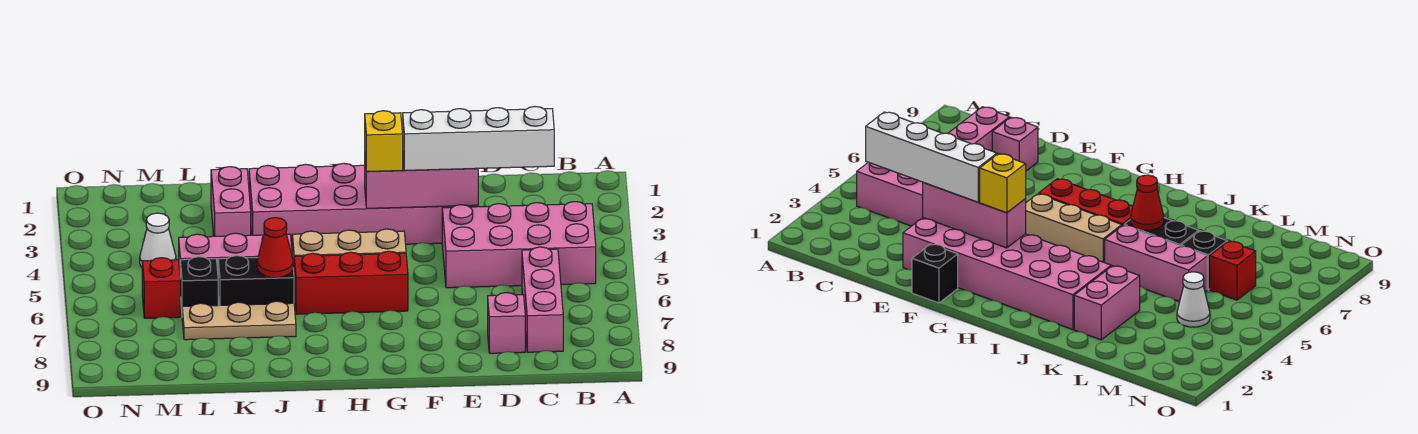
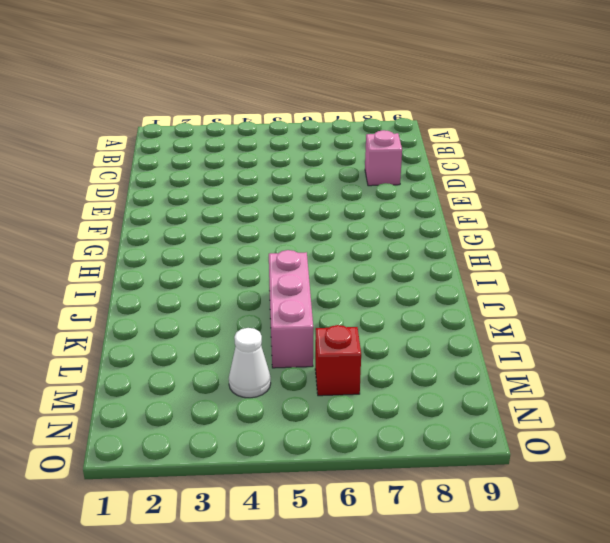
none -> pink brick B4:E5 level 1
none -> pink brick C6:C8 level 1
none -> pink brick E2:J3 level 1

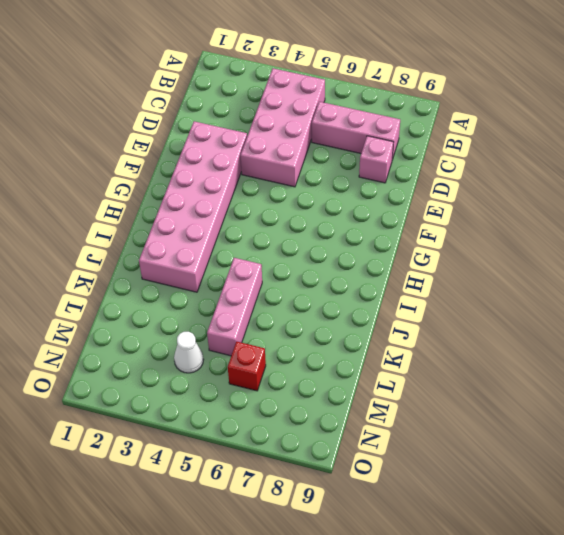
none -> black brick F1 level 1
none -> tan brick G5:I5 level 1
none -> red brick G6:I6 level 1

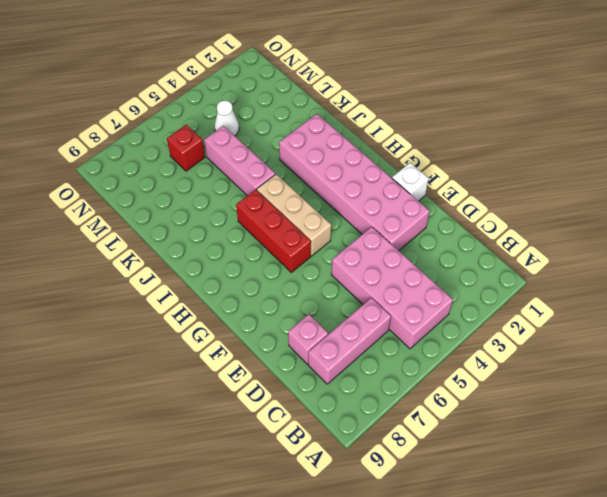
white brick F1 level 1 -> black brick F1 level 1
none -> black brick J6:K6 level 1
none -> tan plate J7:L7 level 1
none -> pink brick K2:K3 level 1

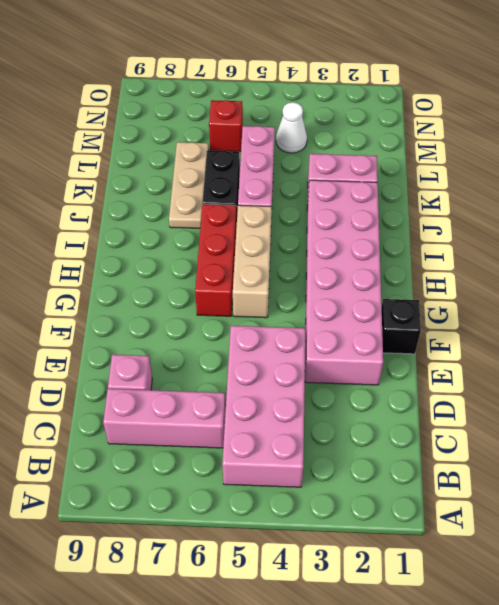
none -> black brick L6 level 1
none -> pink brick E3:G3 level 2
none -> red cone J6 level 2

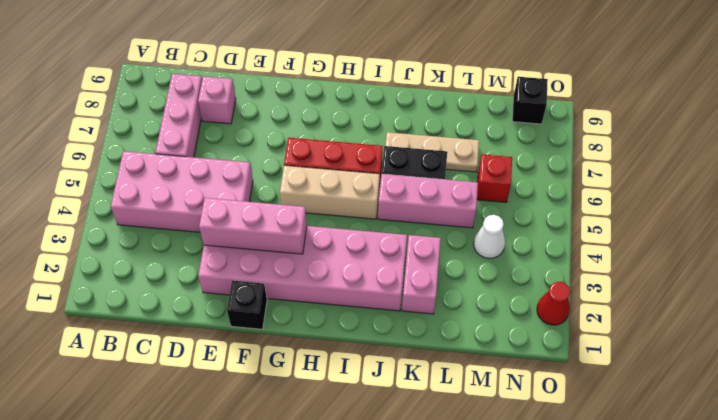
black brick N9 level 1 -> black brick L6 level 1
red cone O2 level 1 -> red cone J6 level 2
none -> white brick C3:F3 level 3
none -> yellow brick G3 level 3

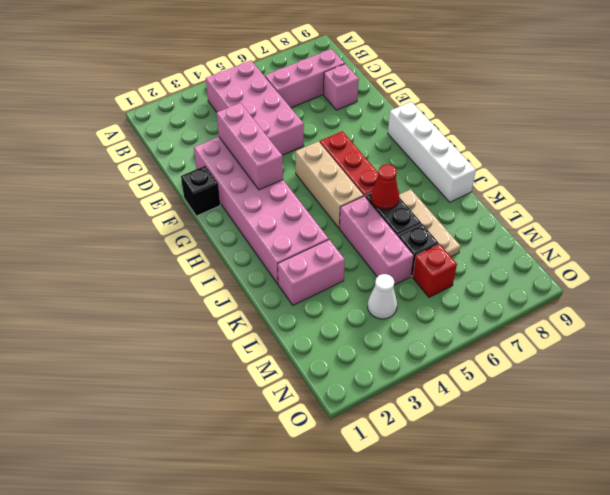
white brick G9:J9 level 1 -> white brick C3:F3 level 3
none -> yellow brick G3 level 3

